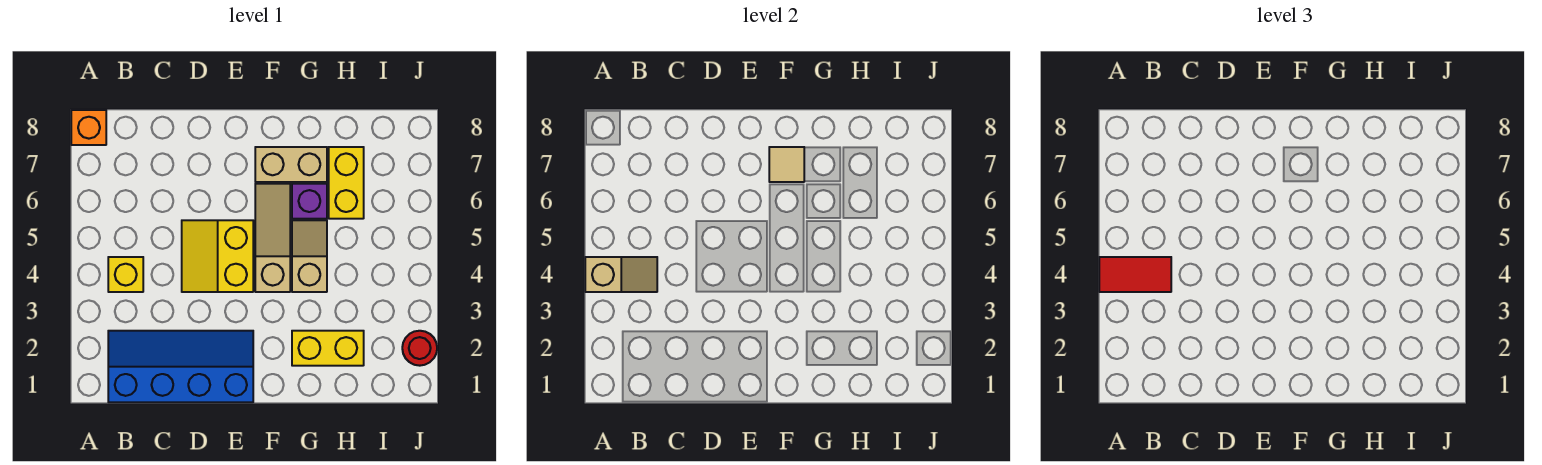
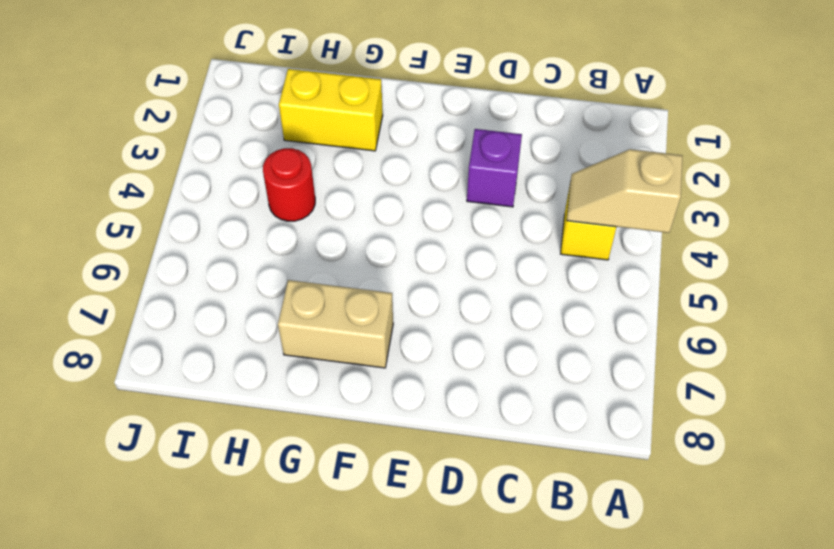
purple brick D3 level 1 -> purple brick G6 level 1
red round brick H4 level 1 -> red round brick J2 level 1
none -> orange brick A8 level 1
none -> blue slope B1:E2 level 1 top 1
none -> yellow slope D4:E5 level 1 top E

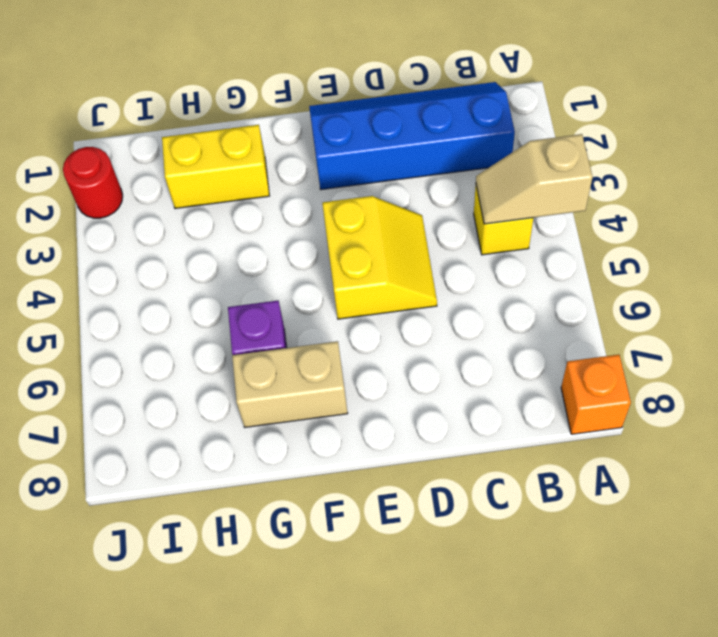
blue slope B1:E2 level 1 top 2 -> blue slope B1:E2 level 1 top 1
none -> tan slope F4:F6 level 1 top 4
none -> tan slope G4:G5 level 1 top 4
none -> yellow brick H6:H7 level 1

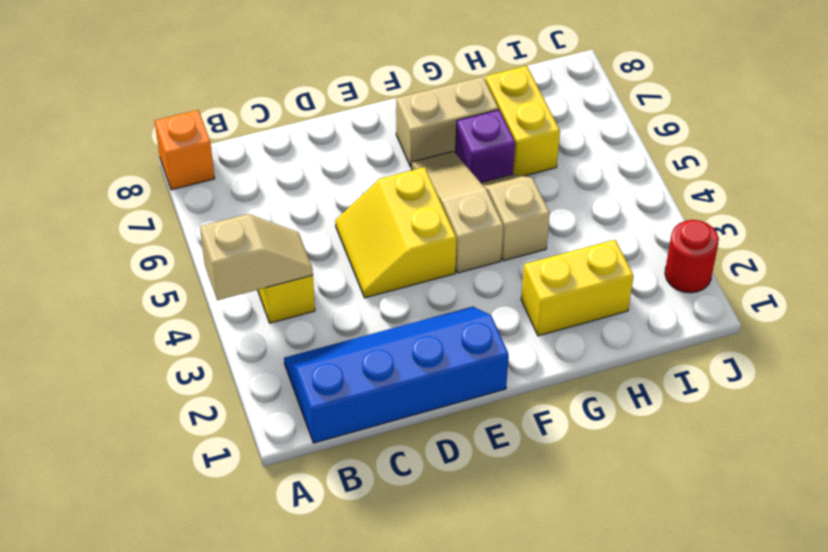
none -> tan tile F7 level 2
none -> red tile A4:B4 level 3

